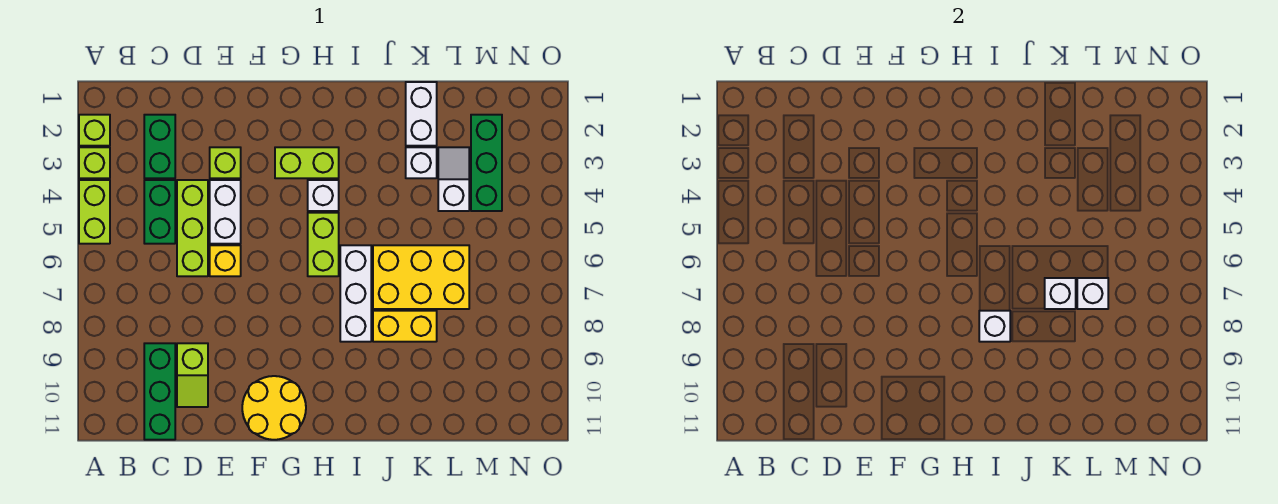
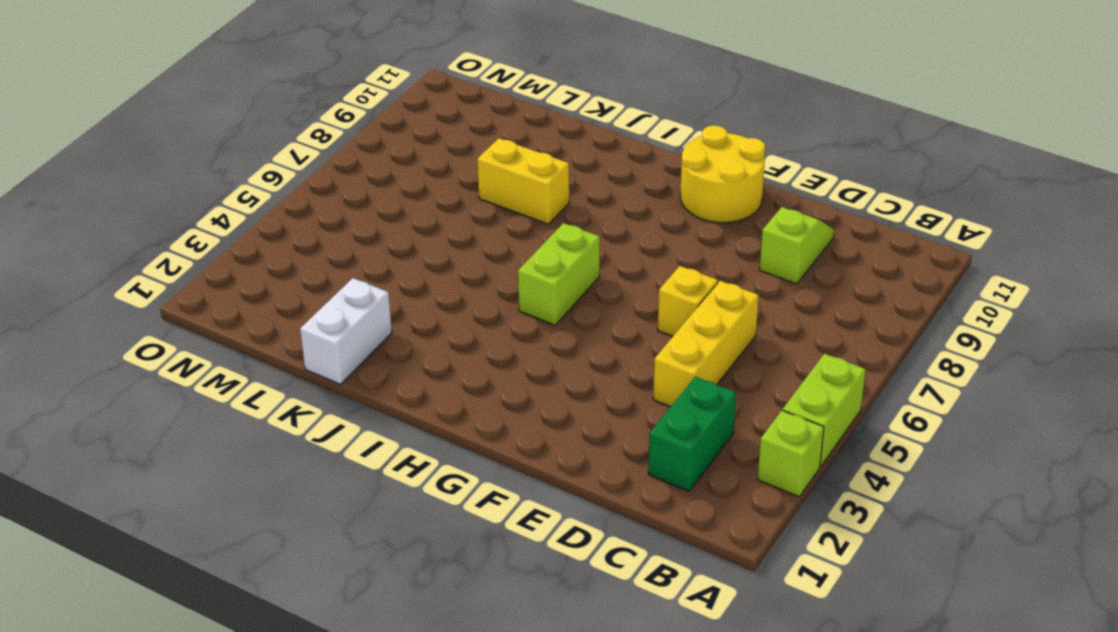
yellow brick D4:D6 level 1 -> lime brick D4:D6 level 1
none -> lime brick A2 level 1
none -> green brick C4:C5 level 1
none -> green brick C9:C11 level 1

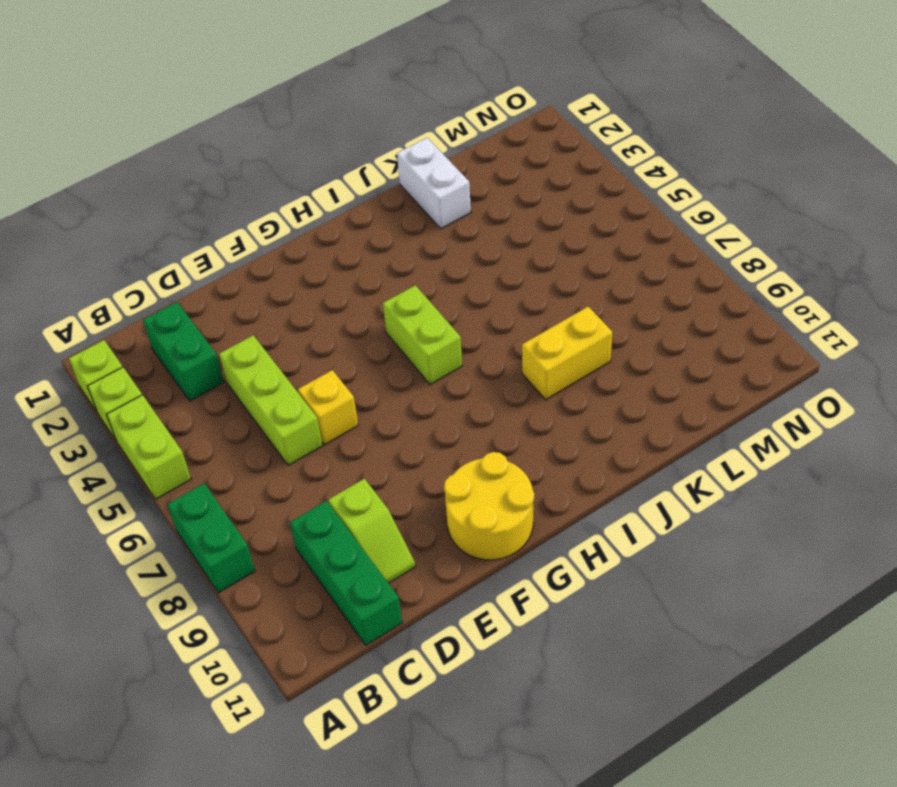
green brick A7:A8 level 1 -> green brick C4:C5 level 1
none -> lime brick E3 level 1
none -> white brick E4:E5 level 1
none -> lime brick G3:H3 level 1

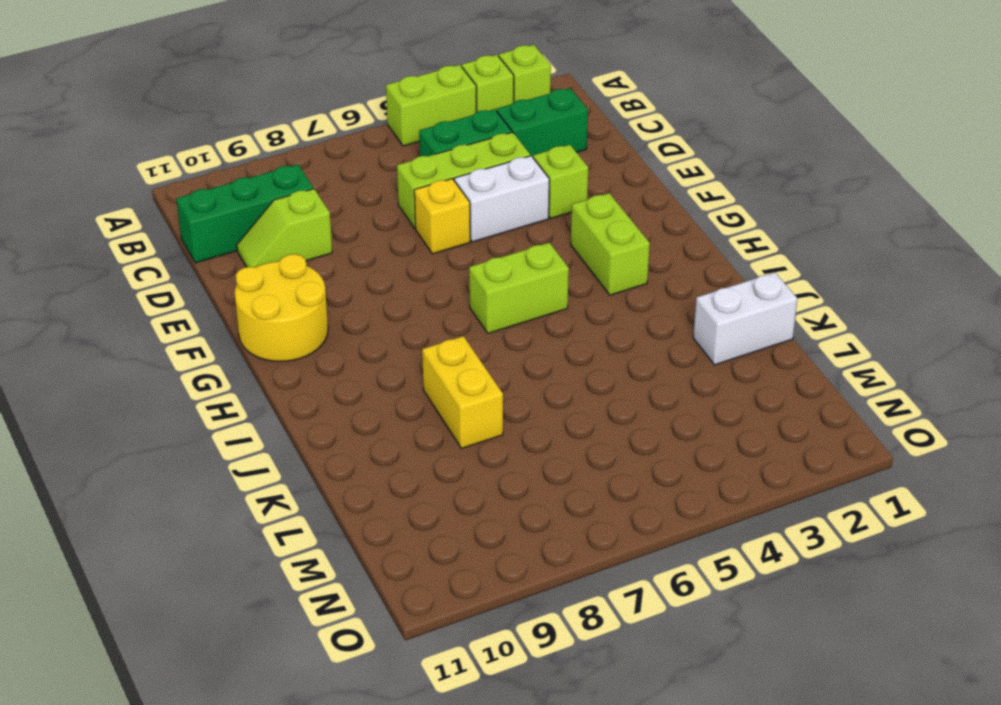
none -> white brick H4 level 1
none -> white brick I6:I8 level 1
none -> yellow brick J6:L7 level 1

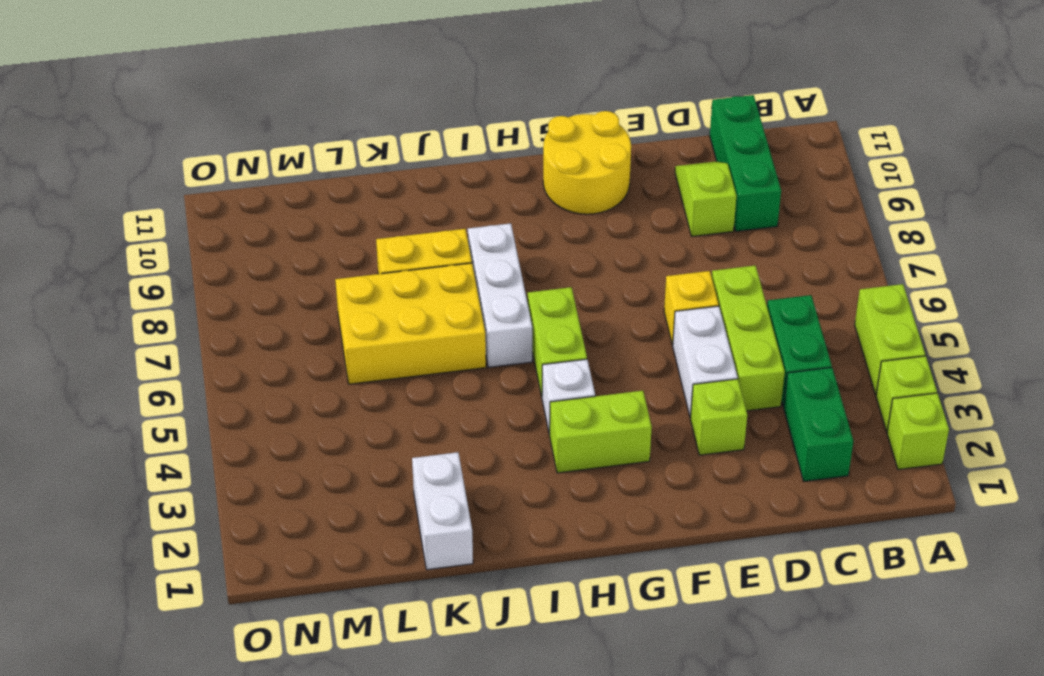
none -> white brick K3 level 1
none -> white slope L3:L4 level 1 top 4
none -> green brick M2:M4 level 1

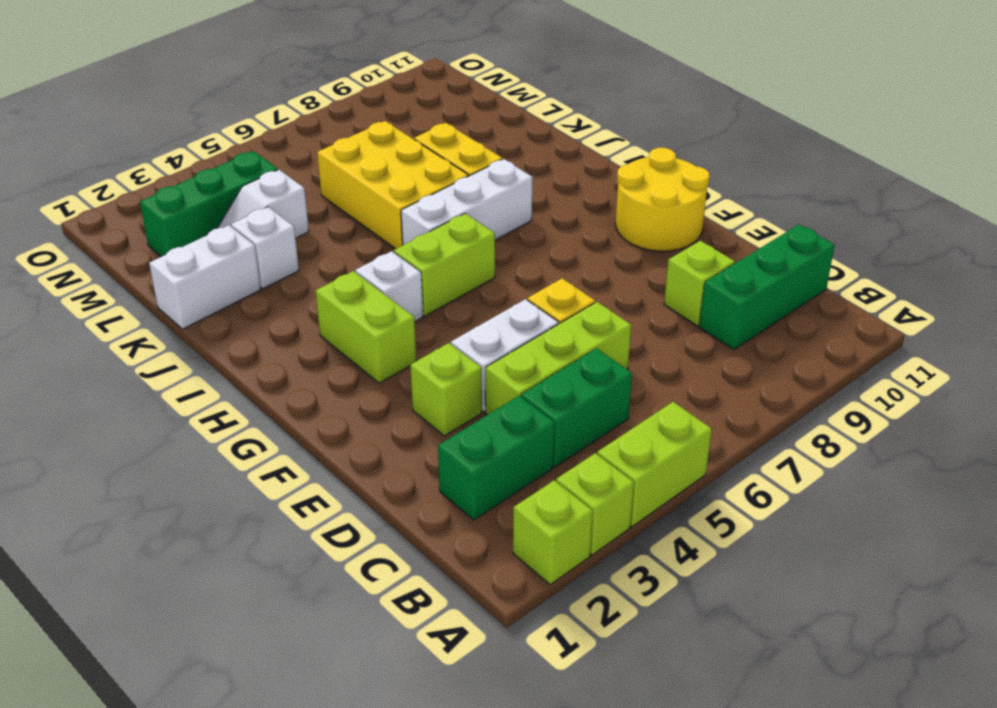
none -> white brick I8 level 2
none -> white brick K7 level 2
none -> white brick L7 level 2

